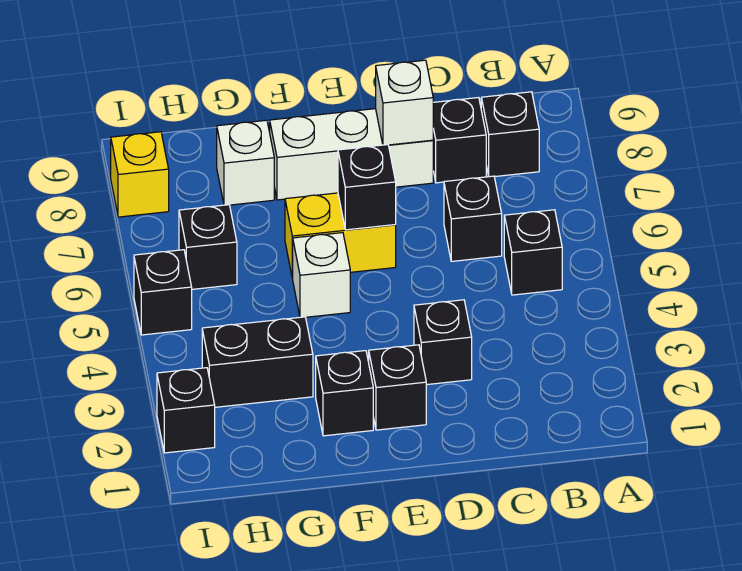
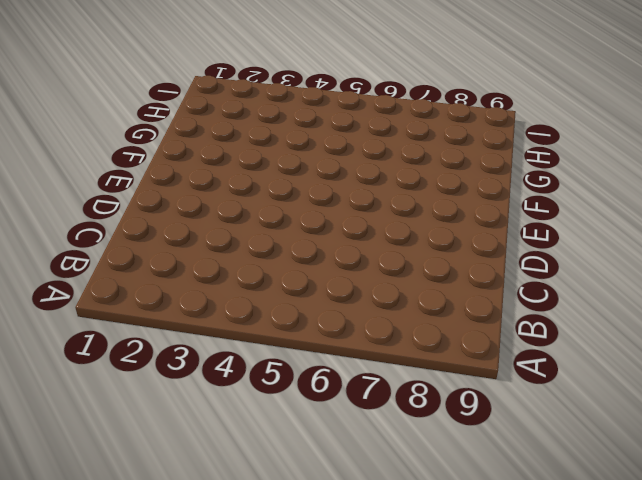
none -> black brick B5 level 1
none -> black brick B8 level 1
none -> black brick C6 level 1

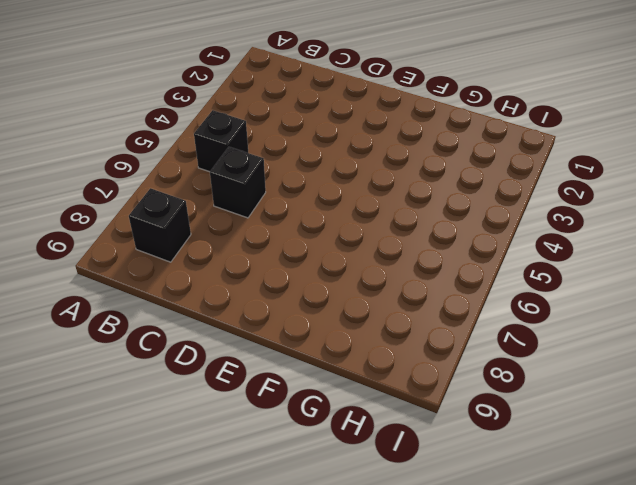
none -> black brick C8 level 1
none -> black brick D3 level 1
none -> white brick D8:F8 level 1

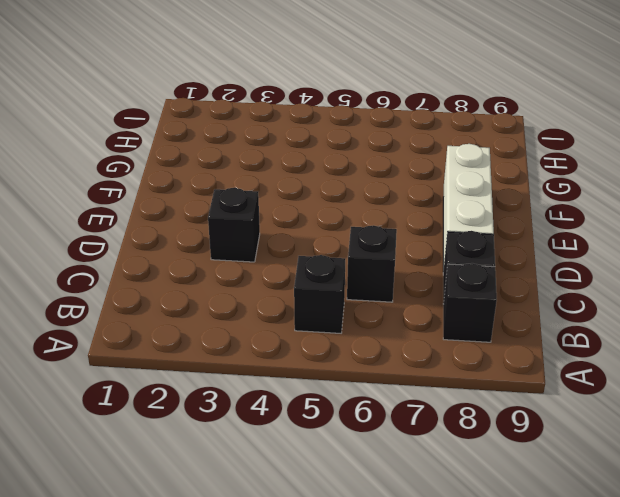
none -> black brick E2 level 1
none -> yellow brick E6:F6 level 1
none -> black brick F2 level 1

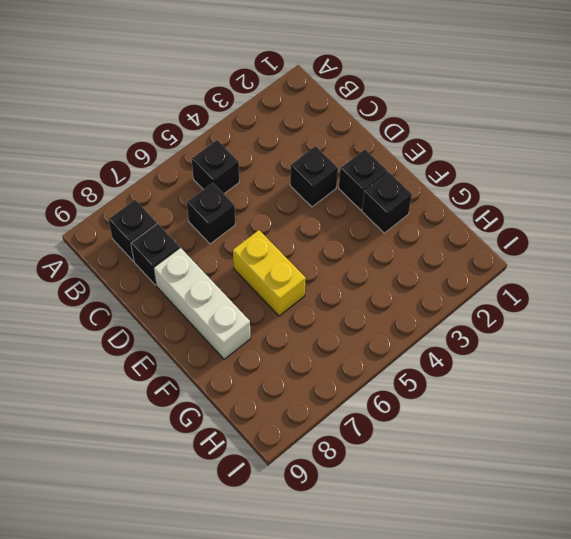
none -> white brick F5 level 1
none -> black brick G3:H3 level 1
none -> white brick G8 level 1

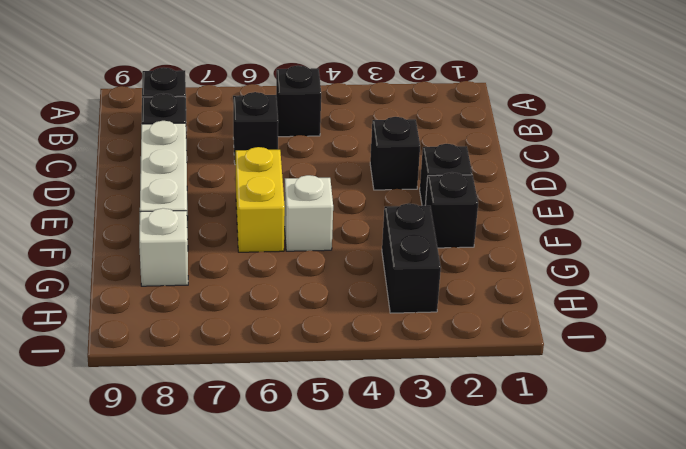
none -> black brick H6 level 1
none -> black brick I2 level 1
none -> black brick I5 level 1

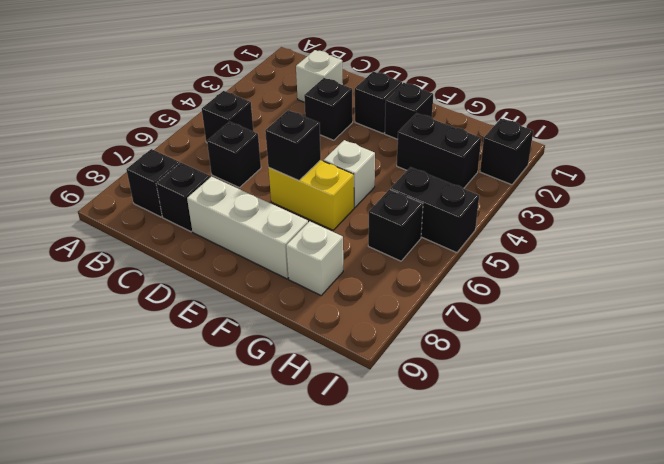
white brick C2 level 1 -> white brick D8 level 2
black brick H5:I5 level 1 -> black brick I5 level 1
none -> yellow brick I8 level 1

